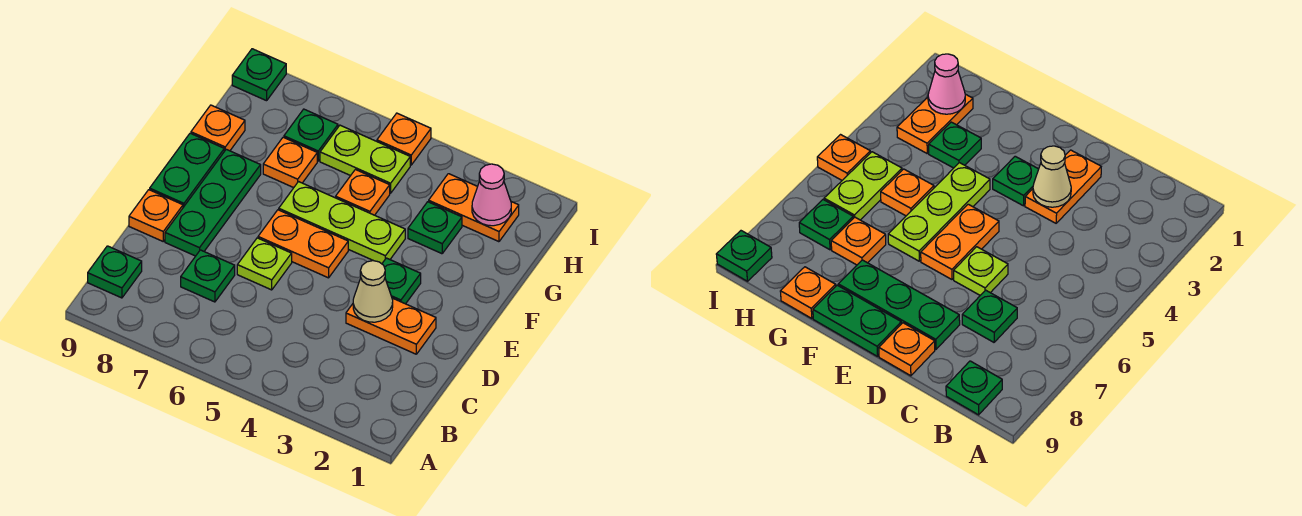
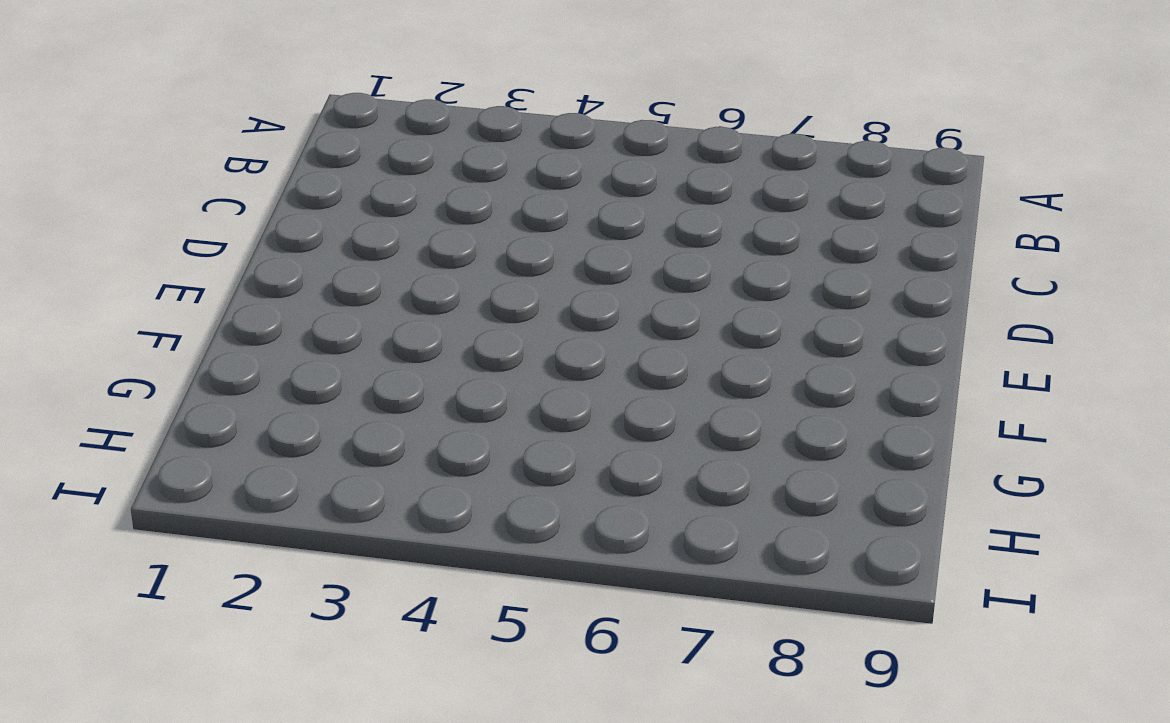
none -> green plate B9 level 1
none -> green plate C7 level 1
none -> orange plate D2:D3 level 1

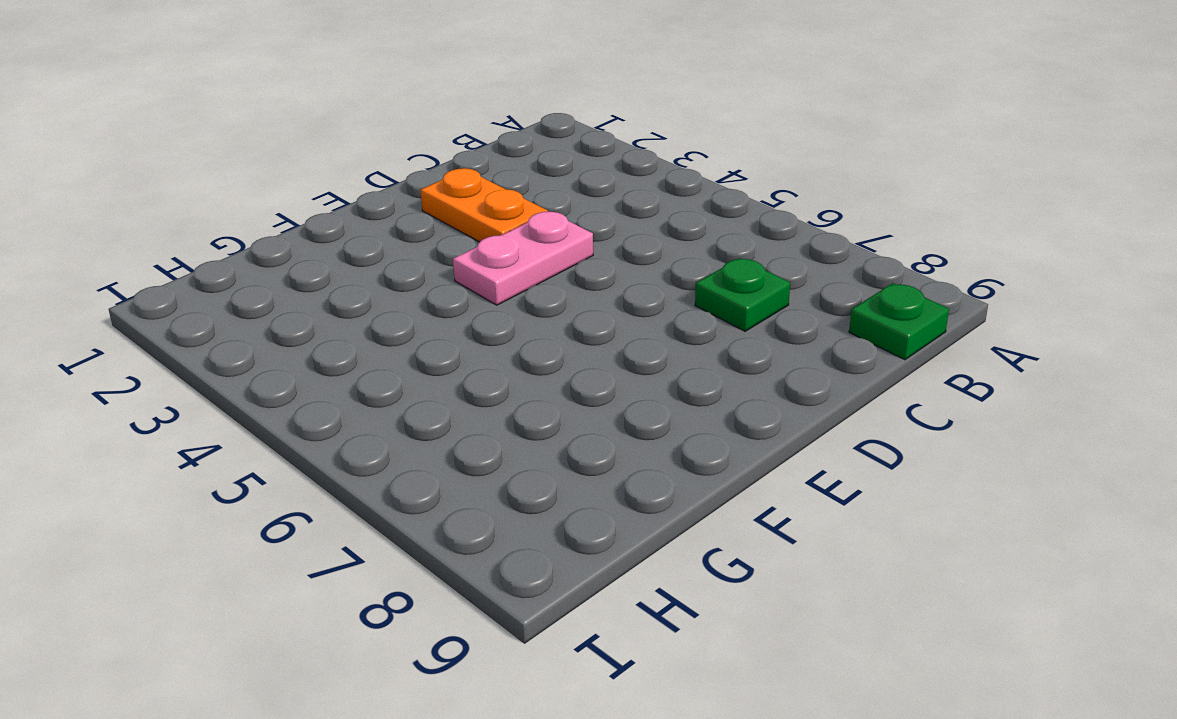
pink plate D4:E4 level 1 -> none
none -> lime plate D6 level 1
none -> green plate D8:F8 level 1
none -> orange plate D9 level 1

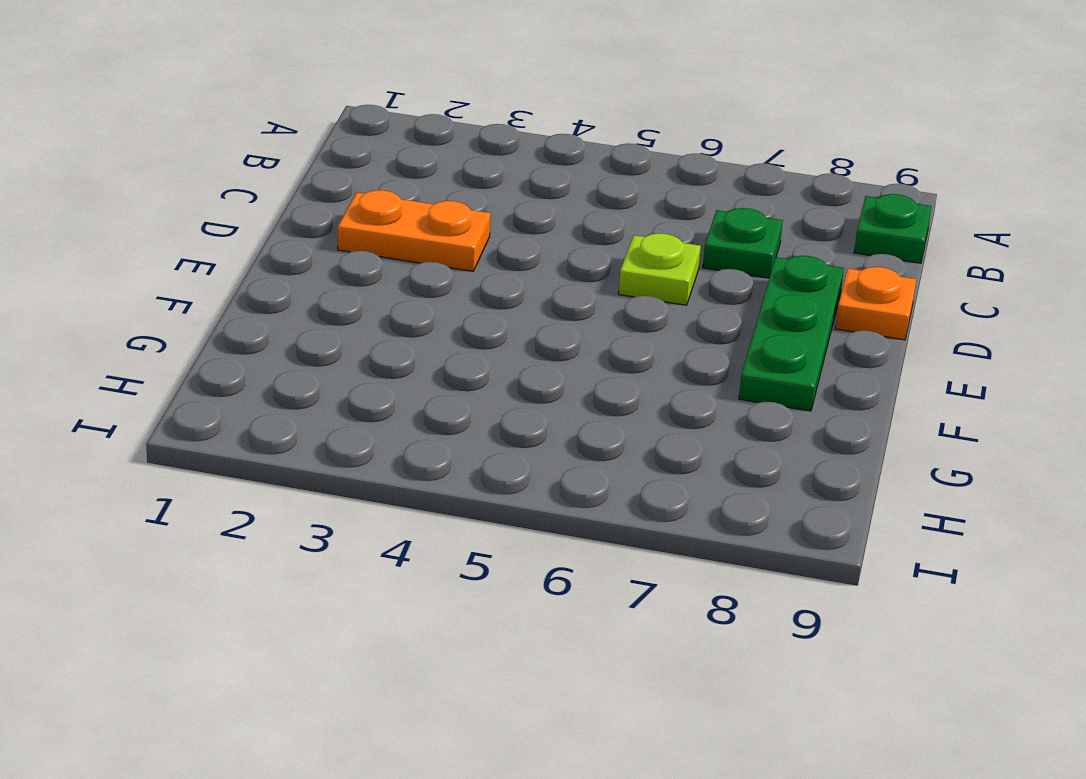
none -> green plate E3 level 1
none -> orange plate E5:E6 level 1
none -> green plate E9:F9 level 1

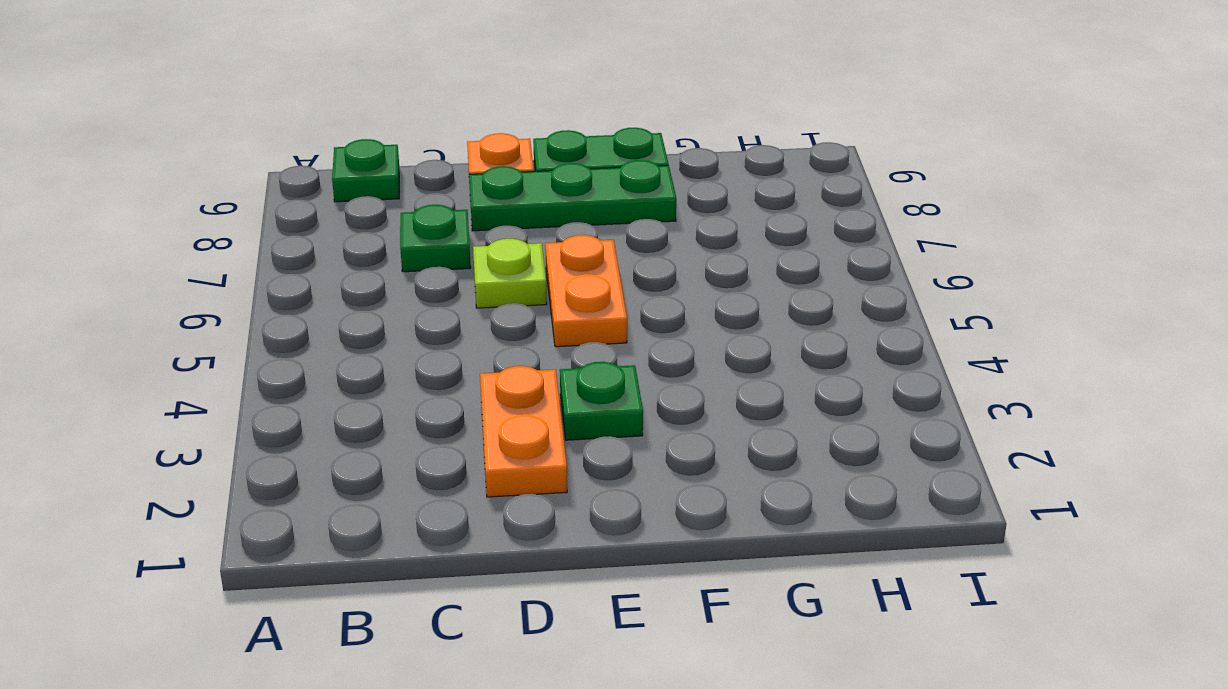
none -> lime plate F4:F6 level 1
none -> green plate G3 level 1
none -> orange plate G5 level 1

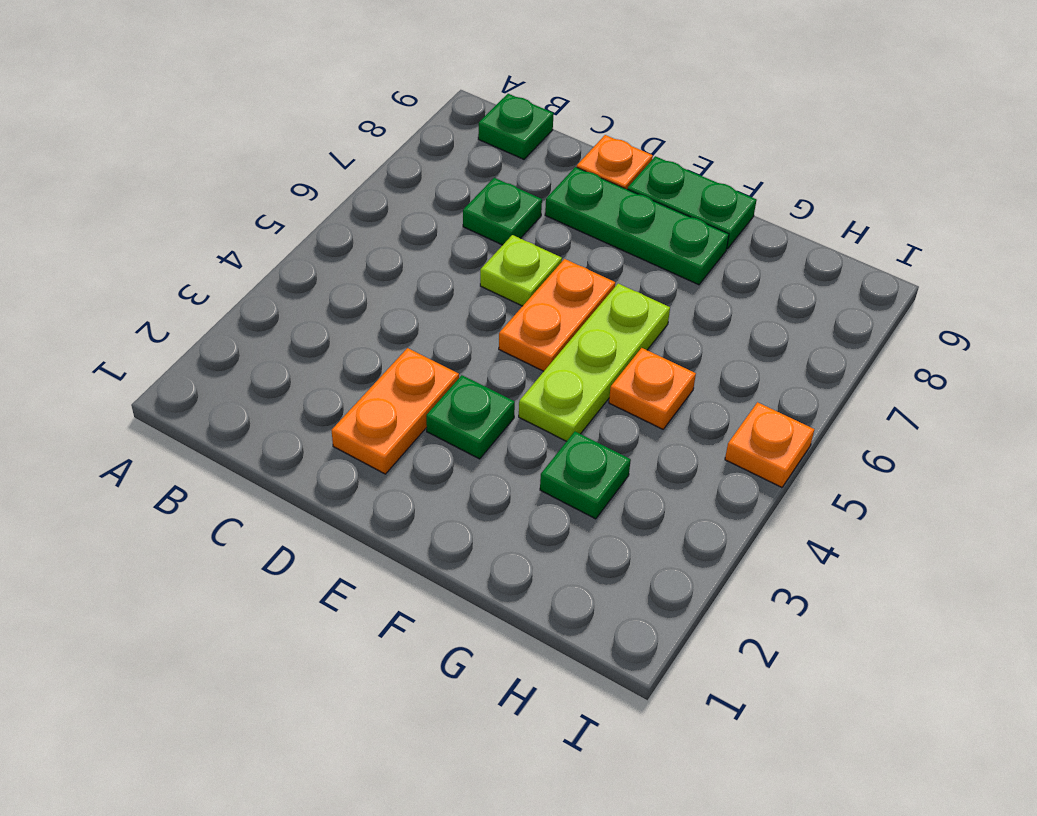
none -> orange plate G7 level 1
none -> orange plate G9 level 1
none -> orange plate H2:H3 level 1

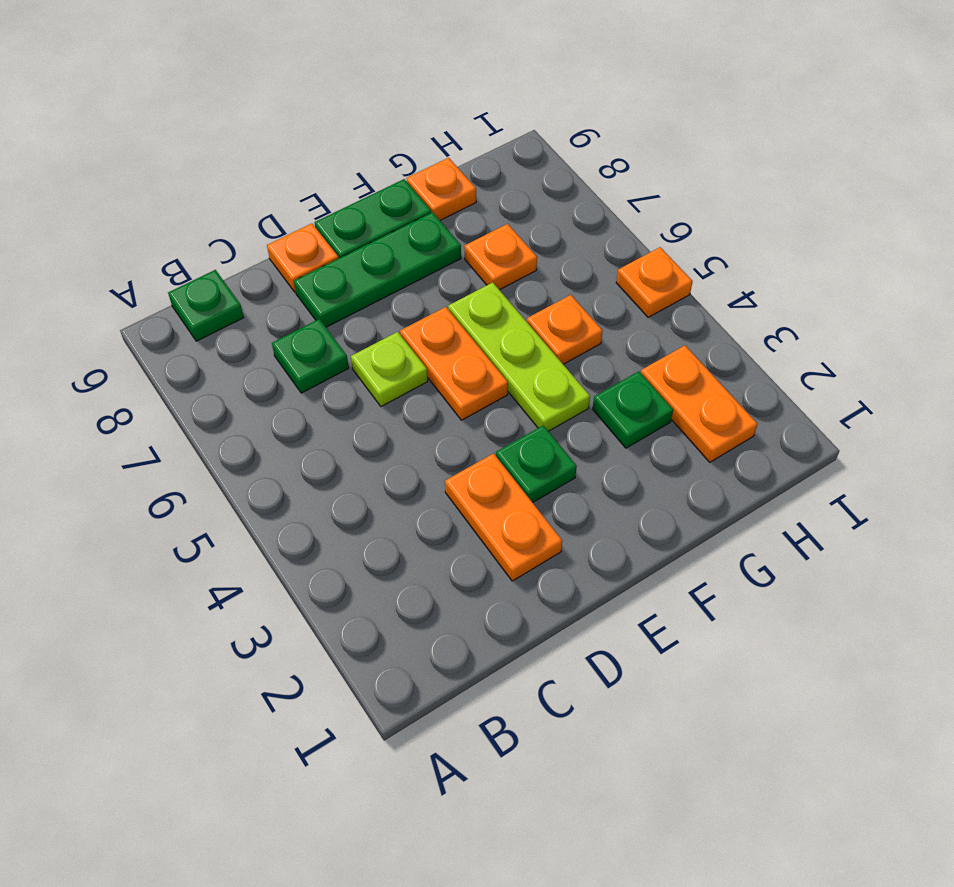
none -> lime plate H5:H6 level 1
none -> green plate H7 level 1
none -> green plate I9 level 1

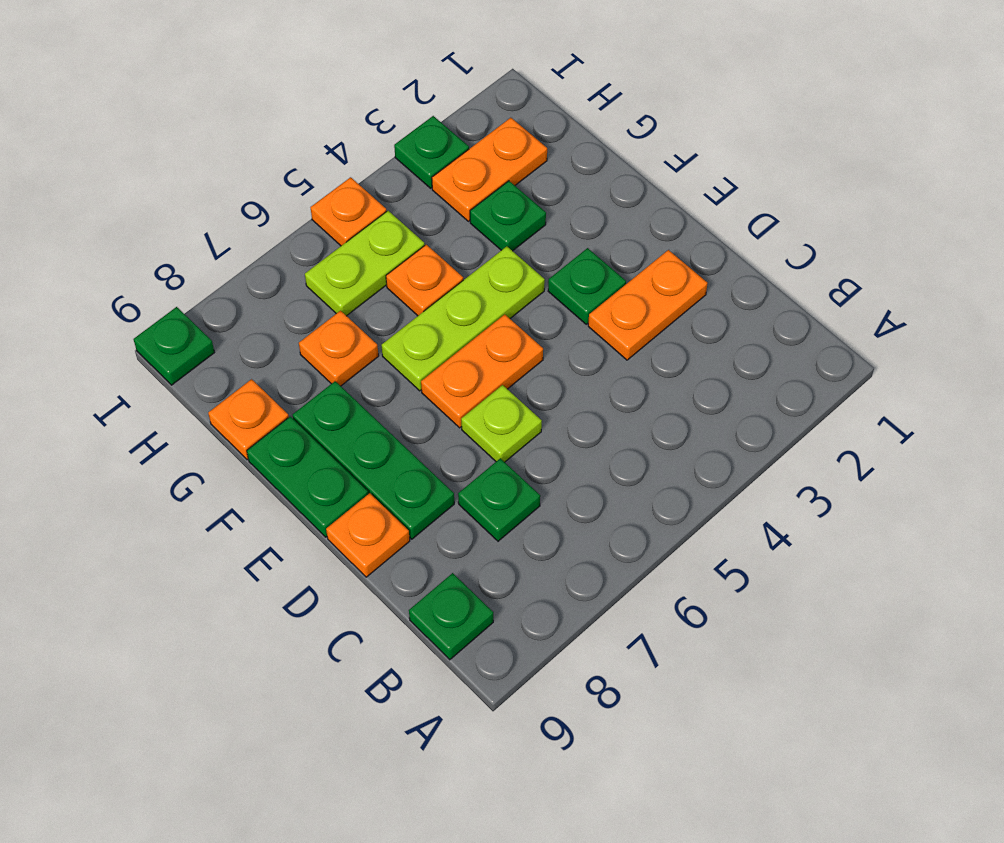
green plate I3 level 1 -> green plate H7 level 1
none -> tan cone D3 level 2
none -> pink cone H2 level 2

